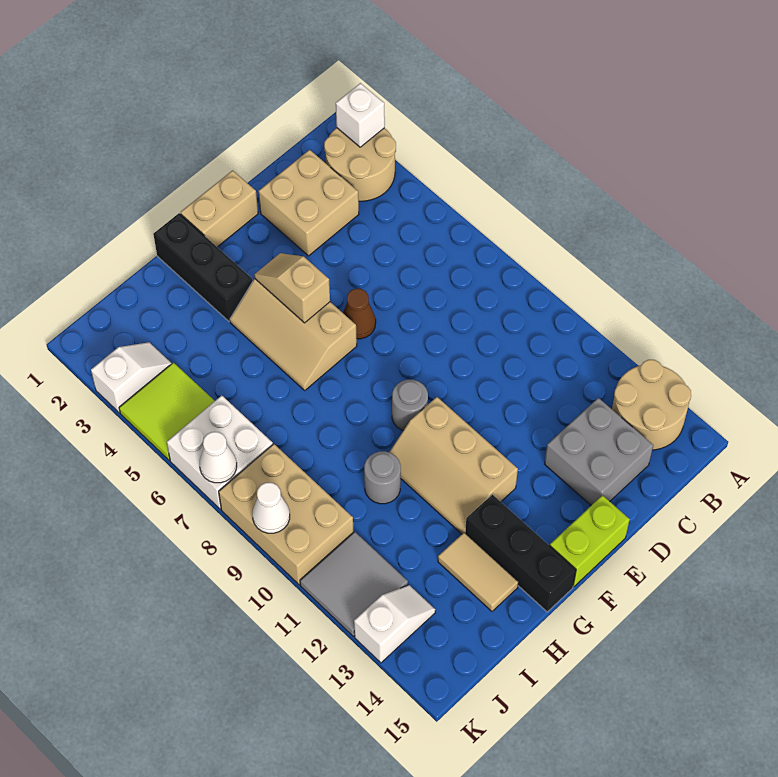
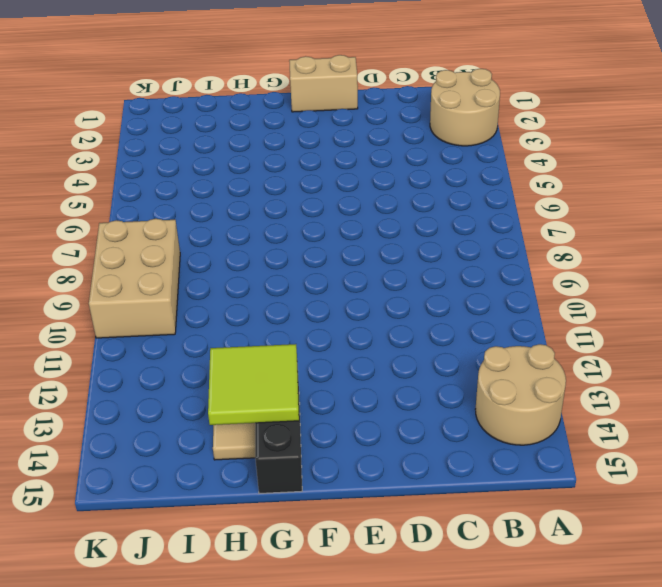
lime tile G13:H14 level 2 -> lime tile J4:K5 level 1
none -> tan brick C2:D3 level 1
none -> grey brick C13:D14 level 1
none -> brown cone E6 level 1

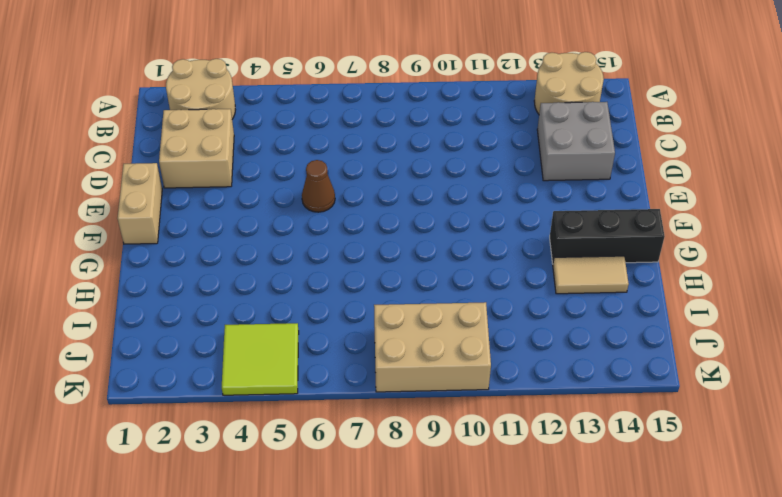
none -> lime brick E15:F15 level 1
none -> tan slope F4:G6 level 1 top F
none -> grey round brick F9 level 1

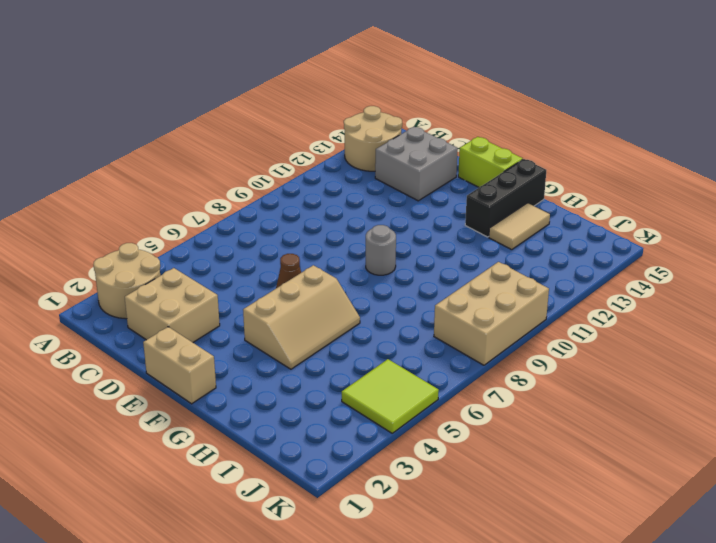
none -> tan slope F10:G12 level 1 top F
none -> black brick G1:G3 level 1
none -> grey round brick H10 level 1

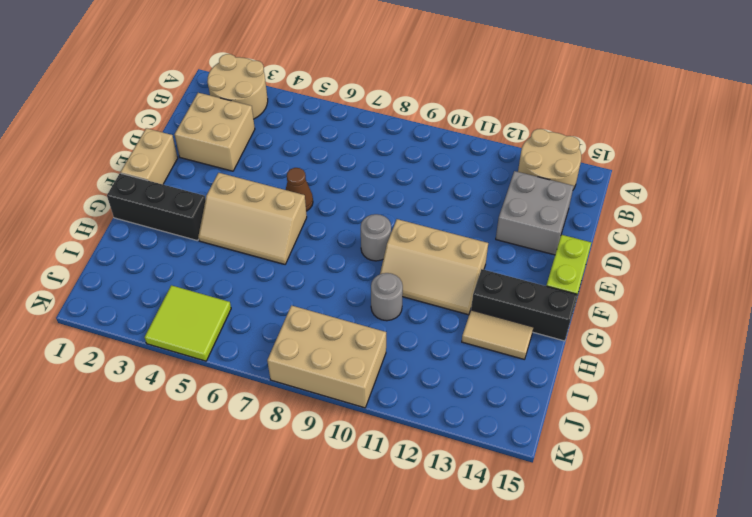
none -> white slope J3:K3 level 1 top K
none -> white brick J6:K7 level 1
none -> grey tile J11:K12 level 1

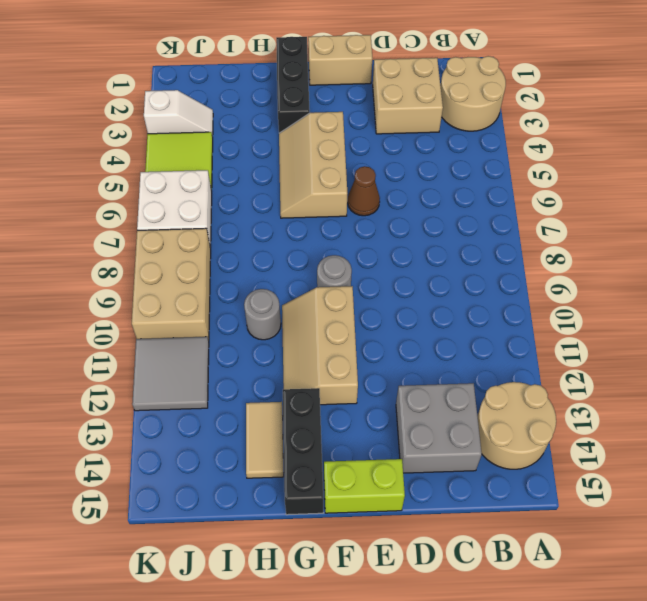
none -> white slope J13:K13 level 1 top K
none -> white brick A2 level 2
none -> tan slope F4:F5 level 2 top 5

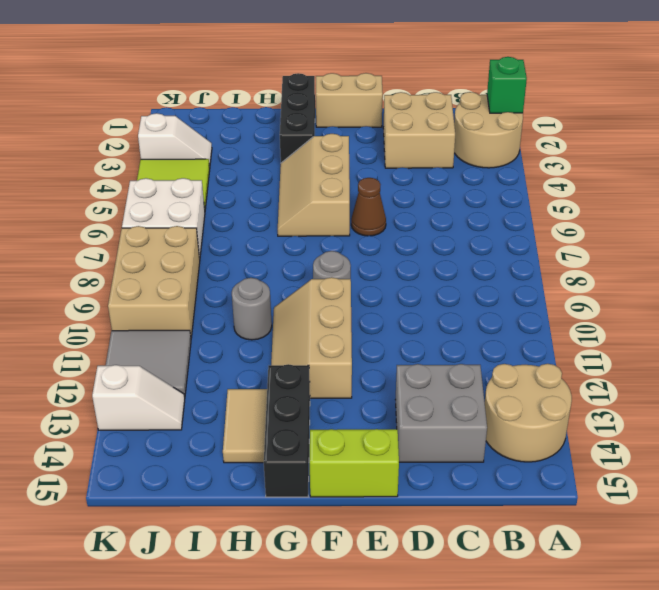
green brick A2 level 2 -> white brick A2 level 2
none -> tan slope F4:F5 level 2 top 5
none -> white cone K7 level 2
none -> white cone K9 level 2

